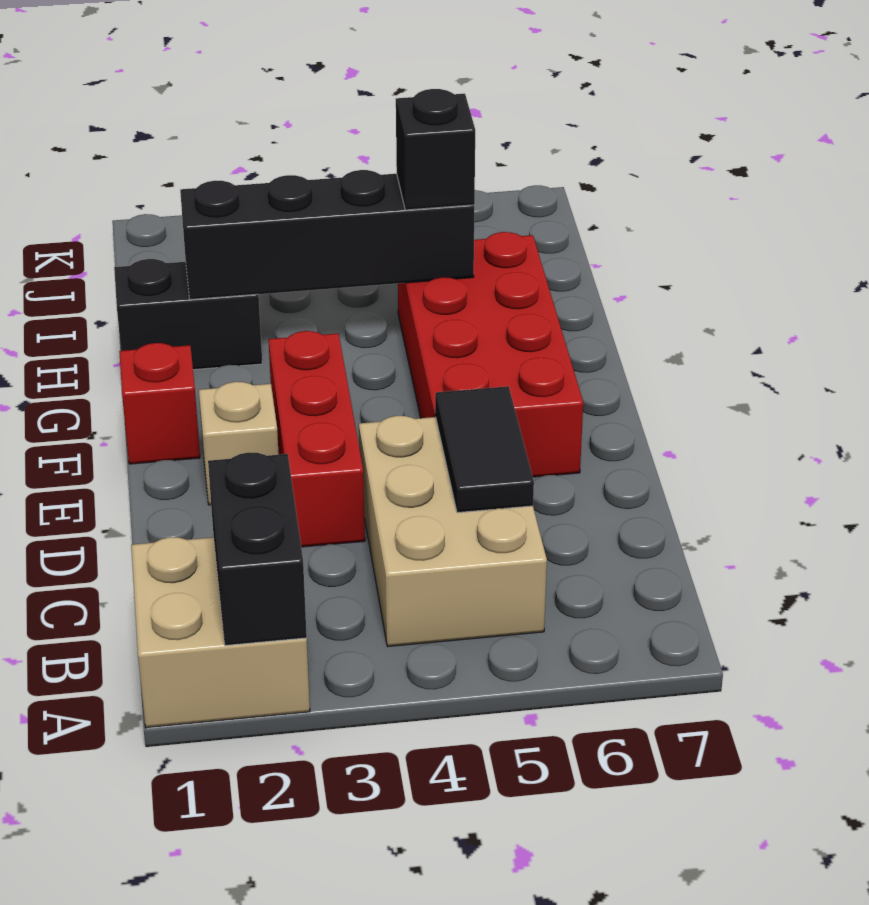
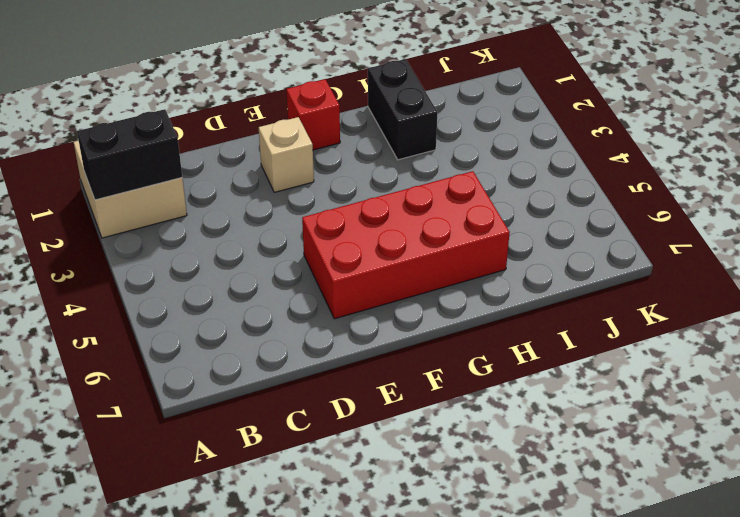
none -> tan brick B4:D5 level 1
none -> red brick D3:F3 level 1

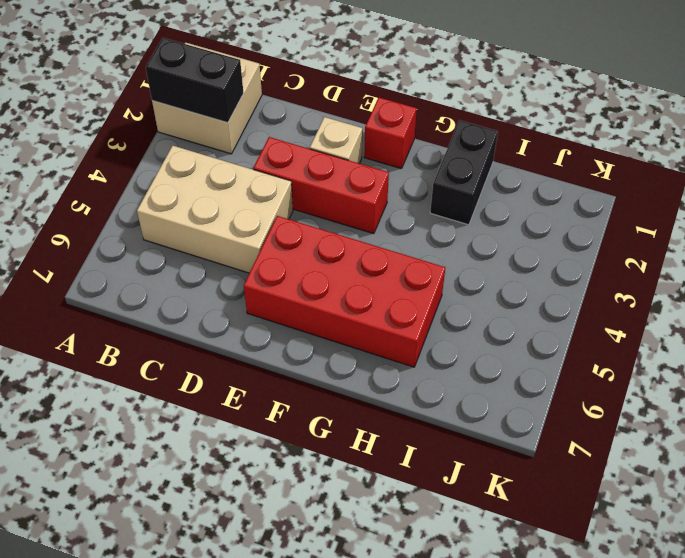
none -> black tile C5:D5 level 2
none -> black brick H2:H5 level 2

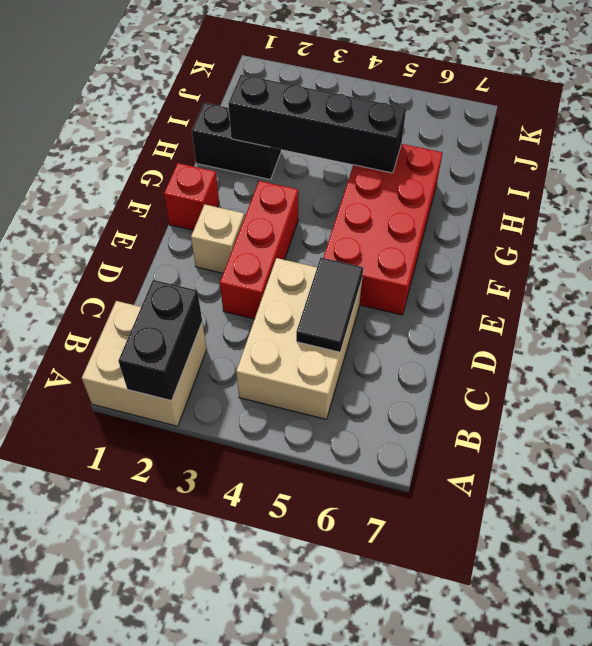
none -> black brick H5 level 3

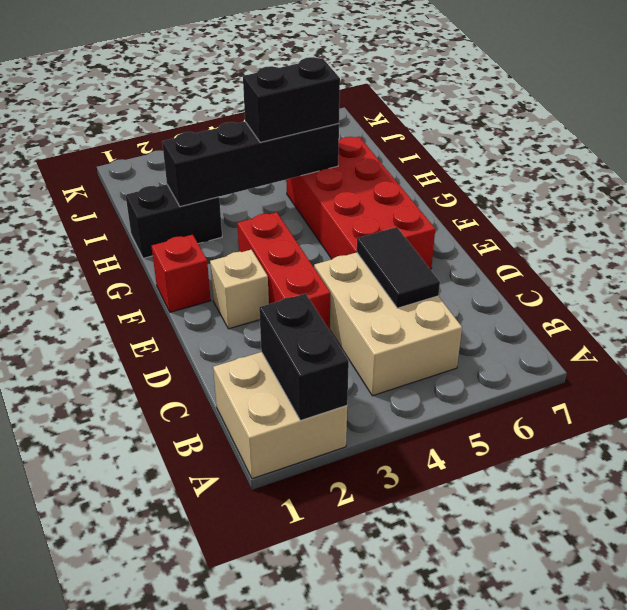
black brick H4:H5 level 3 -> black brick H5 level 3

